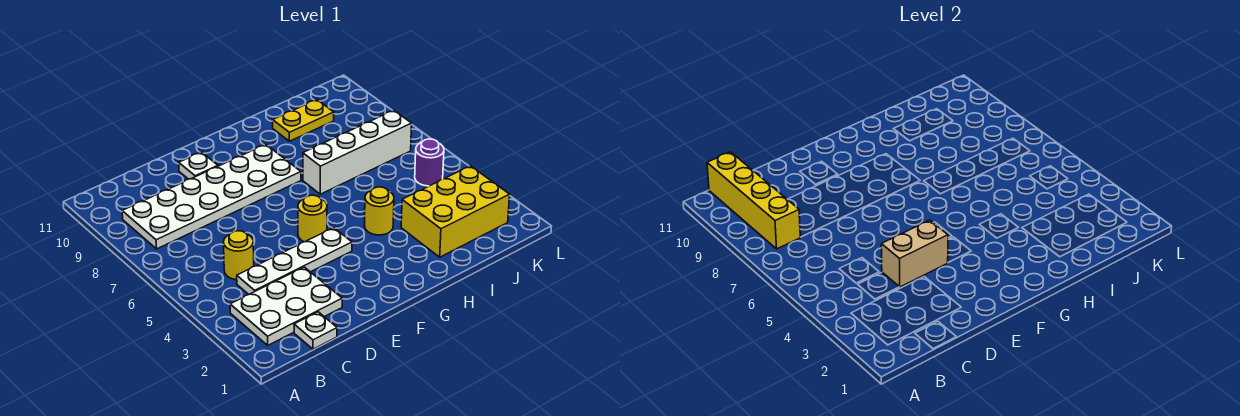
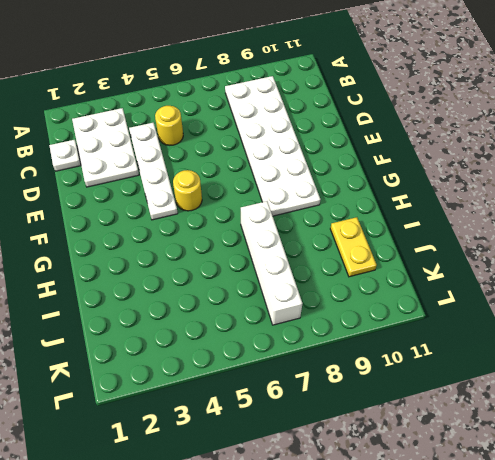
none -> white plate E10 level 1
none -> yellow round brick H4 level 1
none -> yellow brick I2:K3 level 1

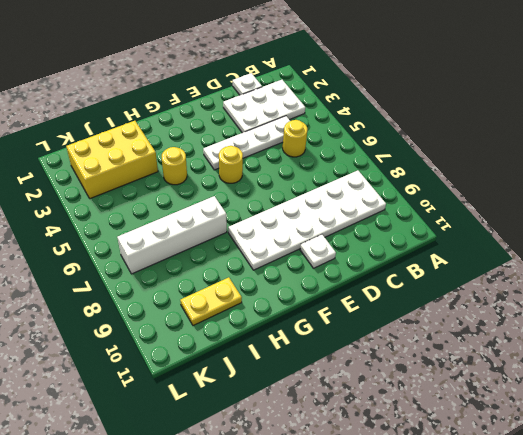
none -> purple round brick K5 level 1
none -> yellow brick B8:B11 level 2
none -> tan brick D4:E4 level 2

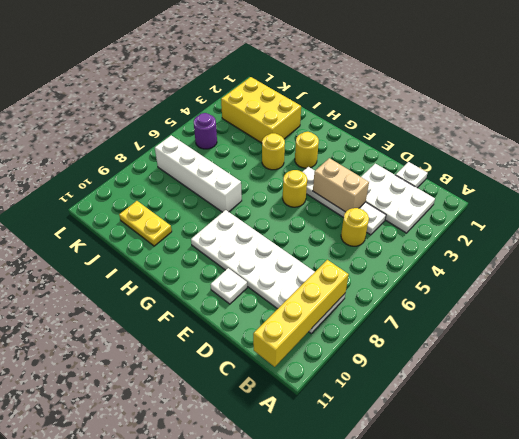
yellow round brick G3 level 1 -> none

